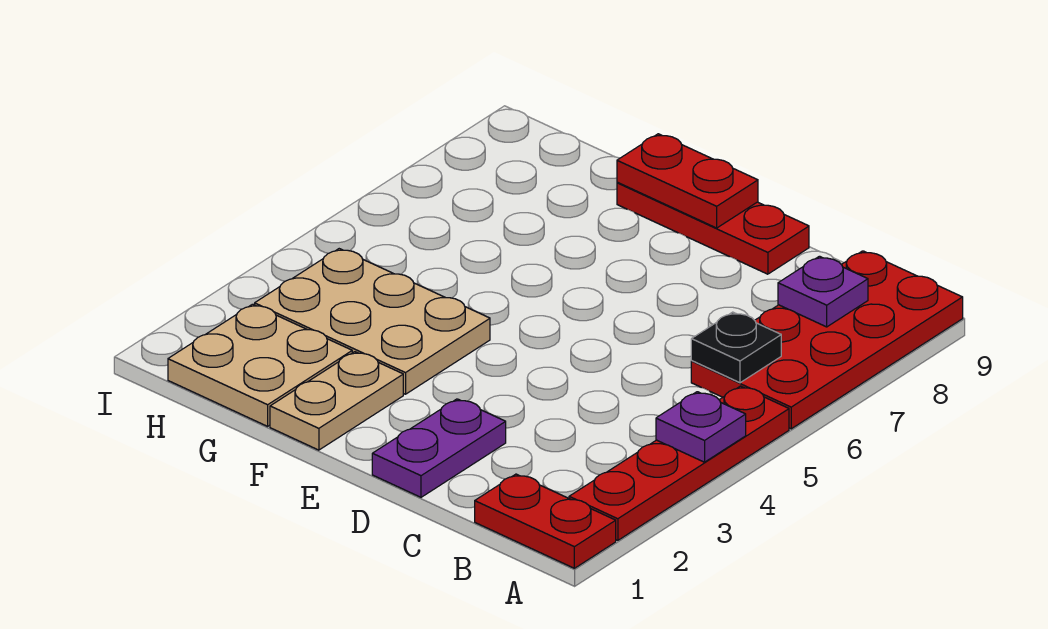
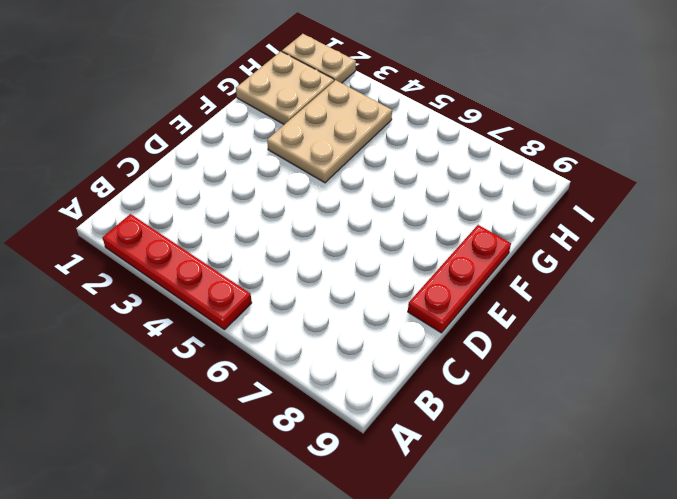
tan plate I1:I2 level 1 -> tan plate F1:F2 level 1
none -> red plate A1:B1 level 1
none -> red plate A6:B9 level 1
none -> purple plate D1:D2 level 1

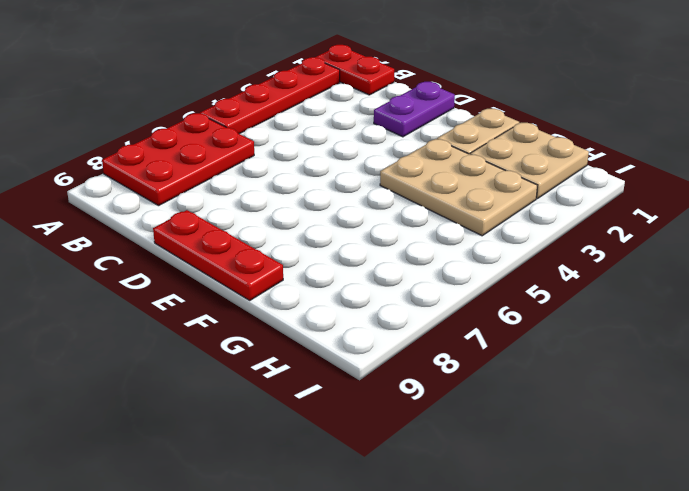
red plate A6:B8 level 1 -> red plate A6:B9 level 1
none -> purple plate A4 level 2
none -> black plate B6 level 2
none -> purple plate B8 level 2

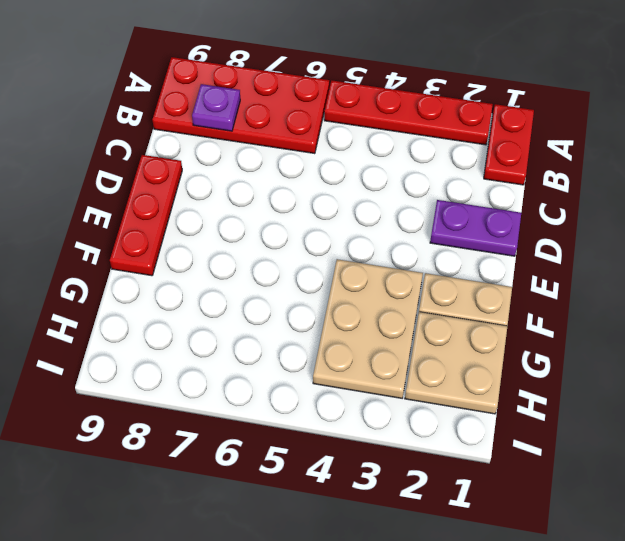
none -> purple plate A4 level 2
none -> black plate B6 level 2
none -> red plate E9:F9 level 2

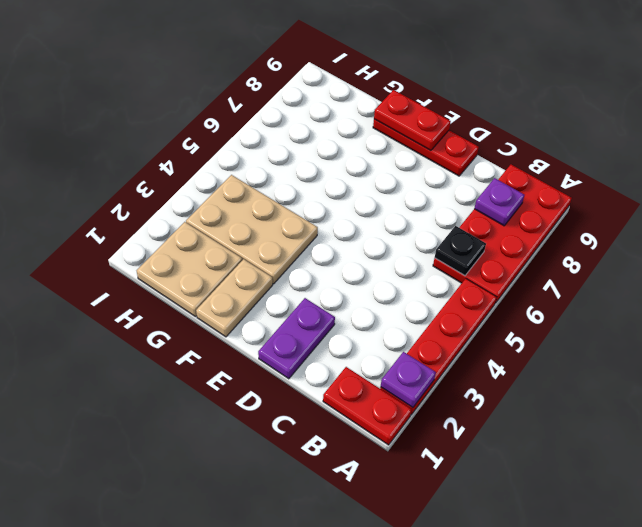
purple plate A2 level 2 -> purple plate A4 level 2

